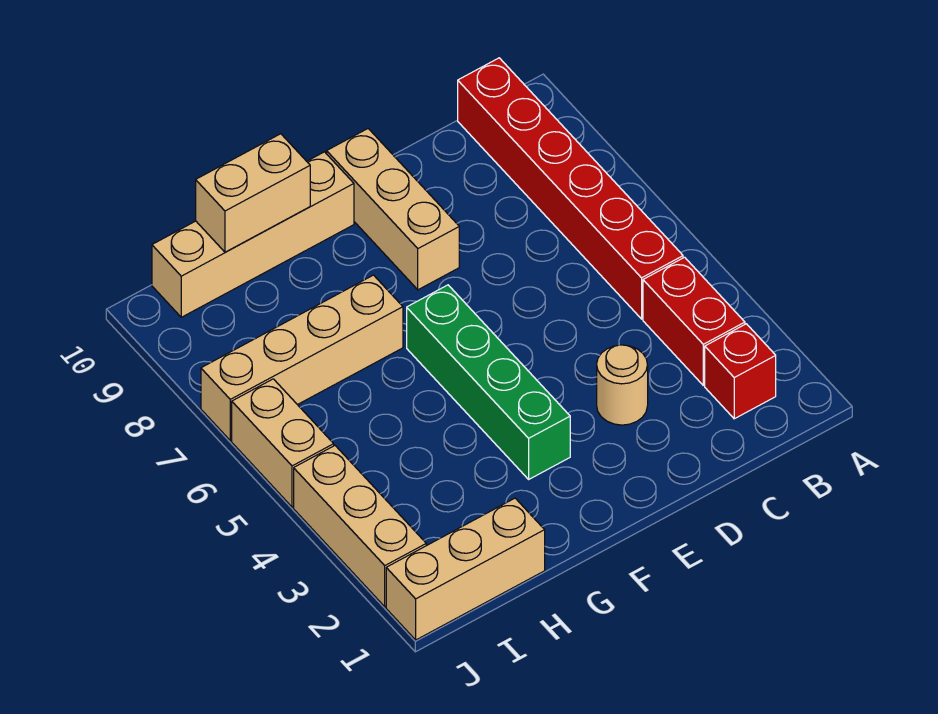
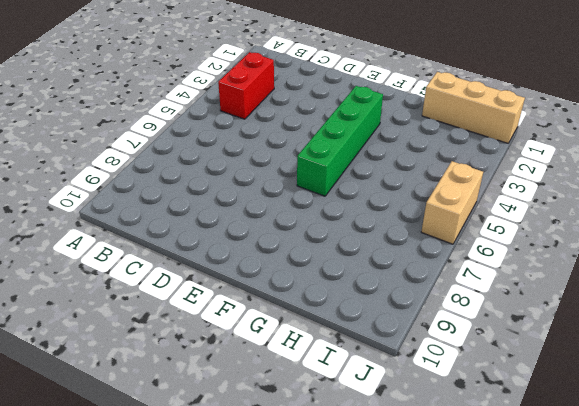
none -> red brick B2 level 1
none -> red brick B5:B10 level 1
none -> tan round brick D3 level 1

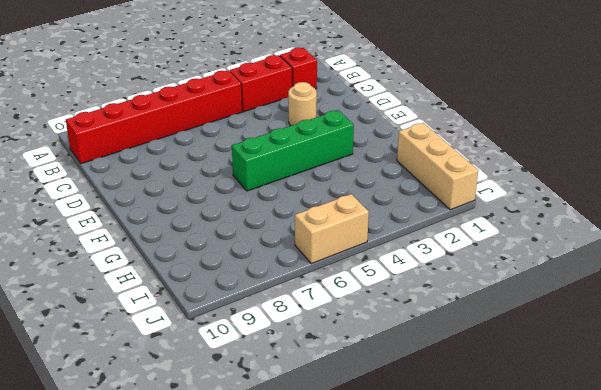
none -> tan brick E8:E10 level 1
none -> tan brick F10:I10 level 1
none -> tan brick G7:J7 level 1

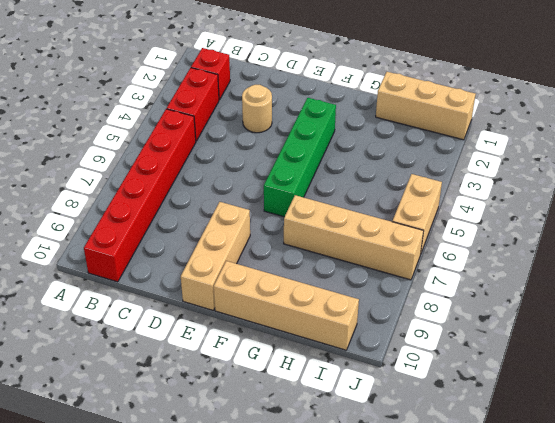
none -> tan brick J2:J4 level 1
none -> tan brick G10:H10 level 2

